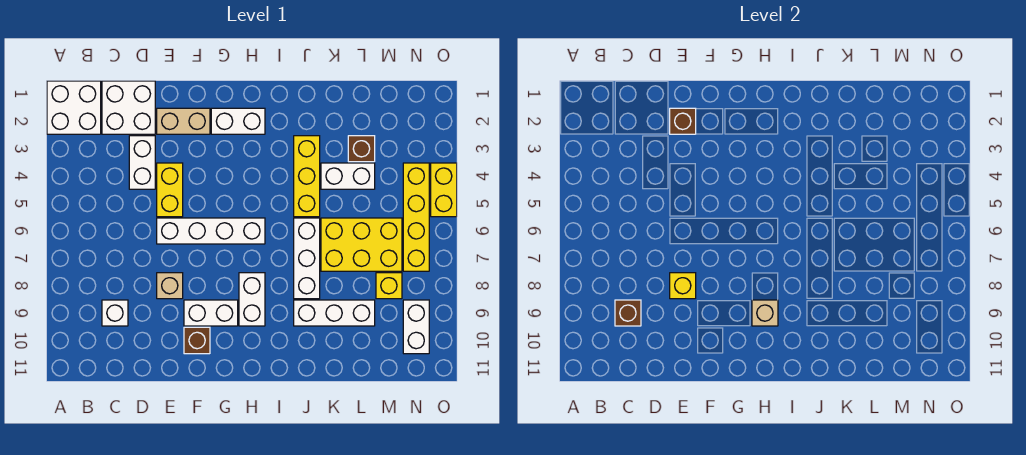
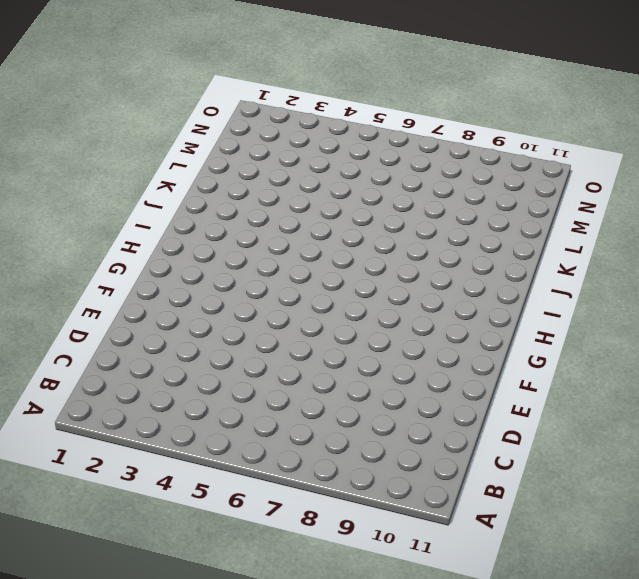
none -> white brick A1:B2 level 1
none -> white brick C1:D2 level 1
none -> white brick C9 level 1

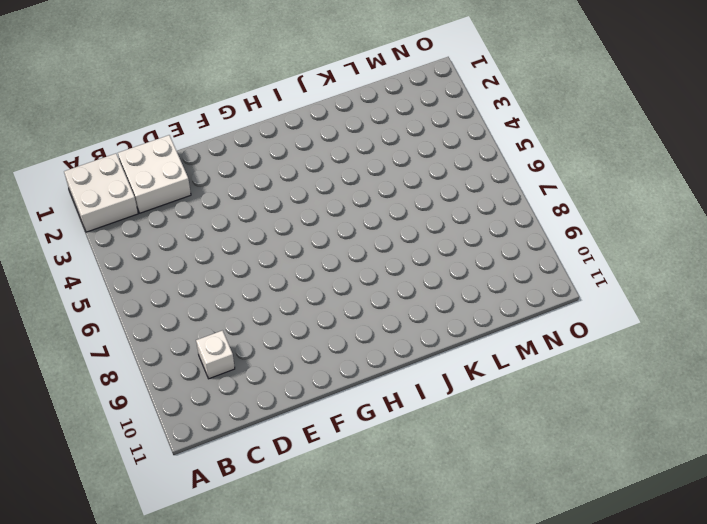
none -> white brick D3:D4 level 1
none -> tan brick E2:F2 level 1
none -> yellow brick E4:E5 level 1

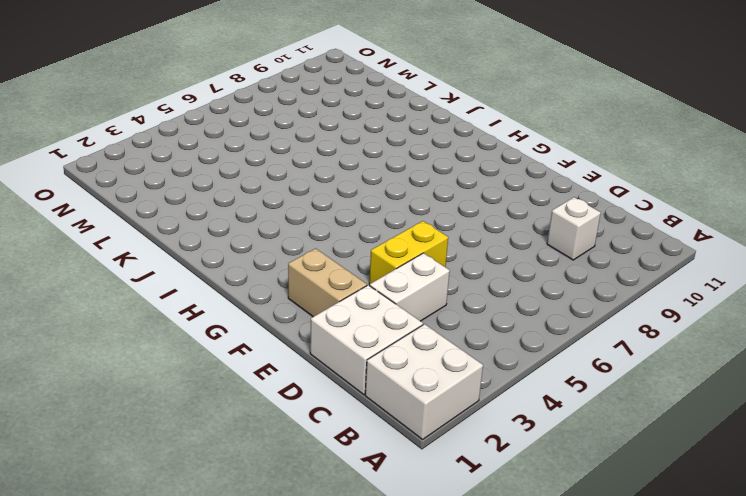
none -> white brick E6:H6 level 1
none -> tan brick E8 level 1
none -> white brick F9:G9 level 1

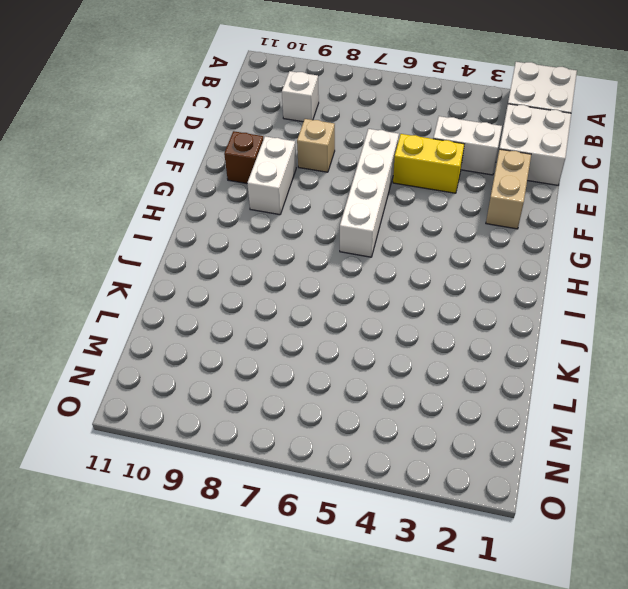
none -> white brick G2:H2 level 1
none -> white brick H8:H9 level 1
none -> yellow brick J3:J5 level 1

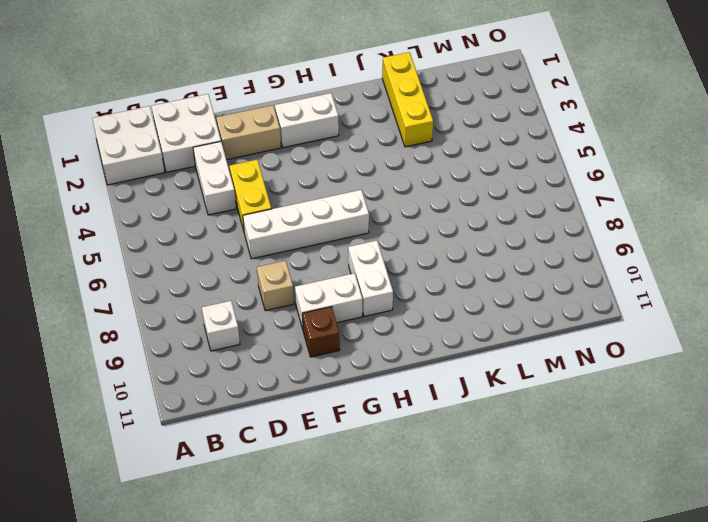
yellow brick K1:K3 level 1 -> yellow brick J3:J5 level 1
none -> white brick J6:J8 level 1
none -> white brick J9:L9 level 1
none -> white brick K4:L4 level 1

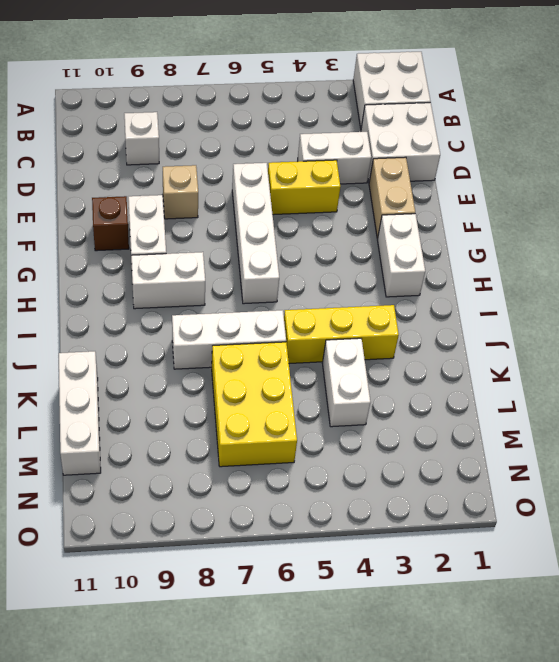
white brick K11:M11 level 1 -> white brick J9:L9 level 1
none -> brown brick L3 level 1
none -> yellow brick M8 level 1
none -> yellow brick N4:N7 level 1

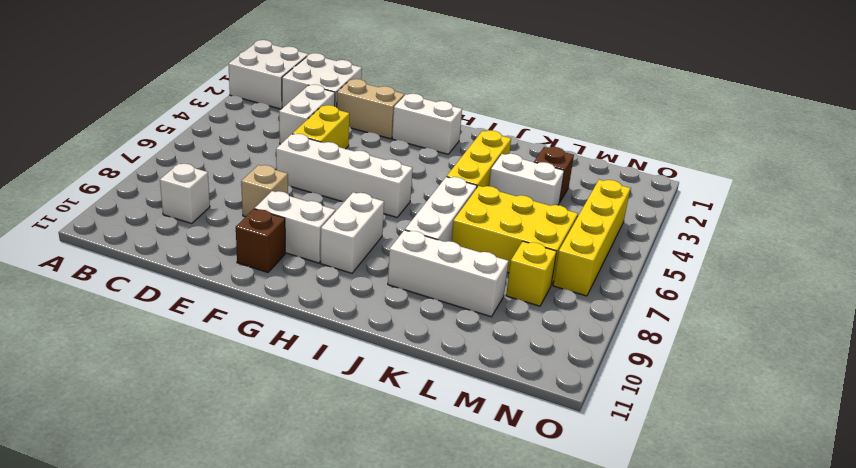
none -> white brick N9:N10 level 1
none -> yellow brick O4:O5 level 1
none -> brown brick C9 level 2

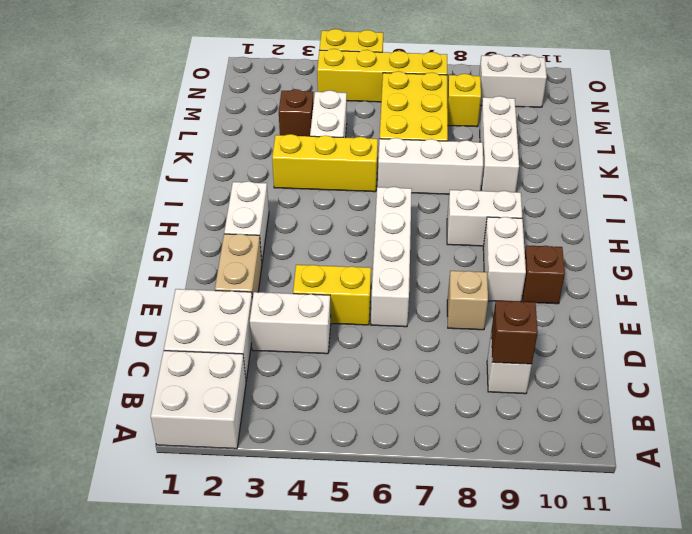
none -> brown brick E2 level 2
none -> yellow brick E8 level 2
none -> tan brick H9 level 2

